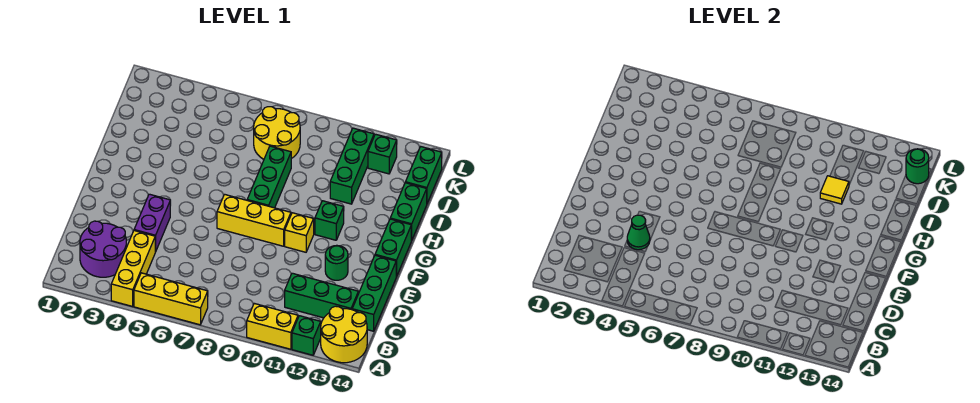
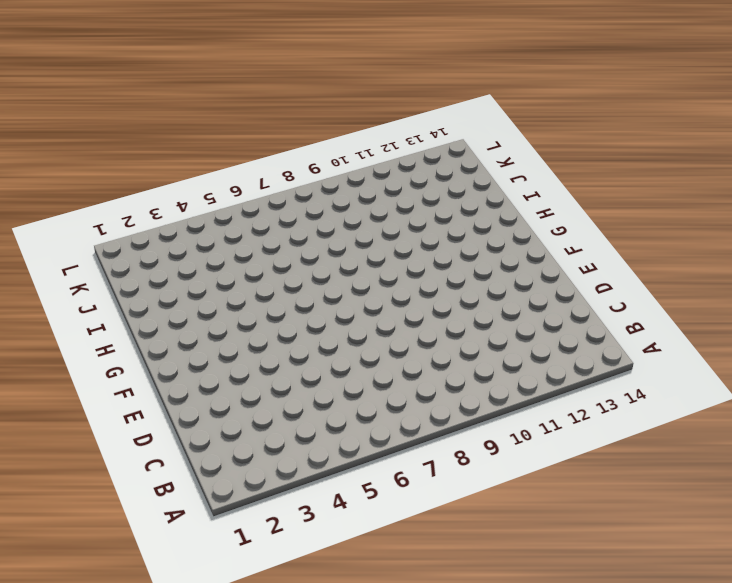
none -> yellow brick A4:C4 level 1
none -> yellow brick A5:A7 level 1
none -> yellow brick A10:A11 level 1

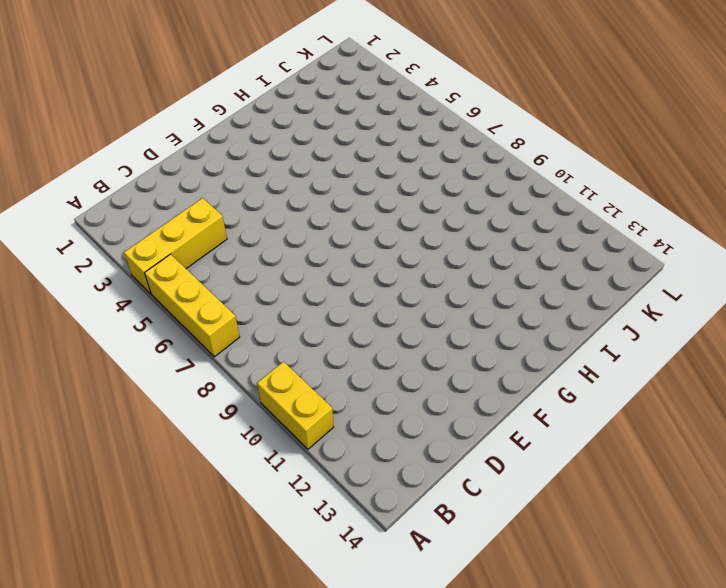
none -> green brick A12 level 1
none -> yellow round brick A13:B14 level 1
none -> purple round brick B2:C3 level 1

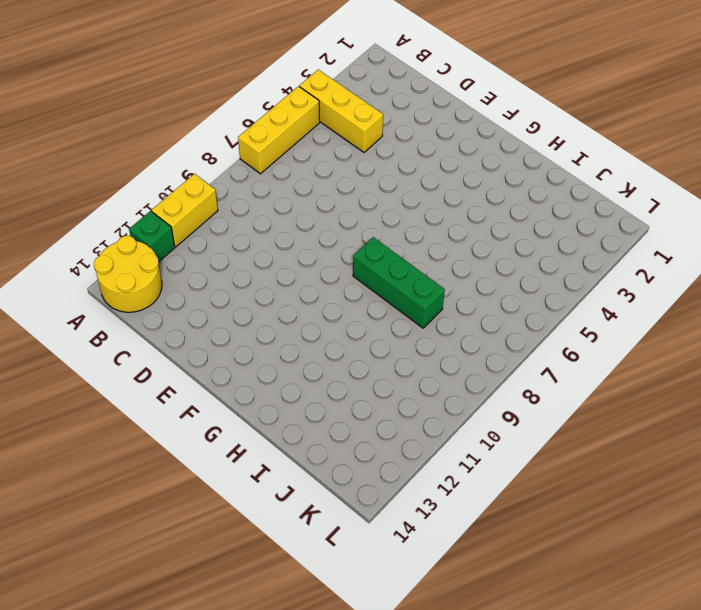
none -> purple round brick B2:C3 level 1
none -> green brick C11:C13 level 1
none -> green brick C14:E14 level 1

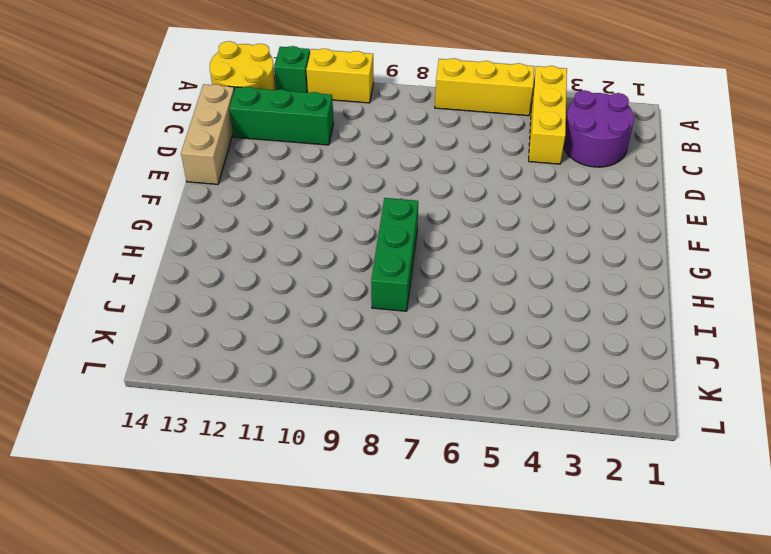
tan brick C14:E14 level 1 -> green brick C14:E14 level 1
none -> purple brick D4:E4 level 1
none -> green round brick E12 level 1
none -> yellow brick F7:F9 level 1

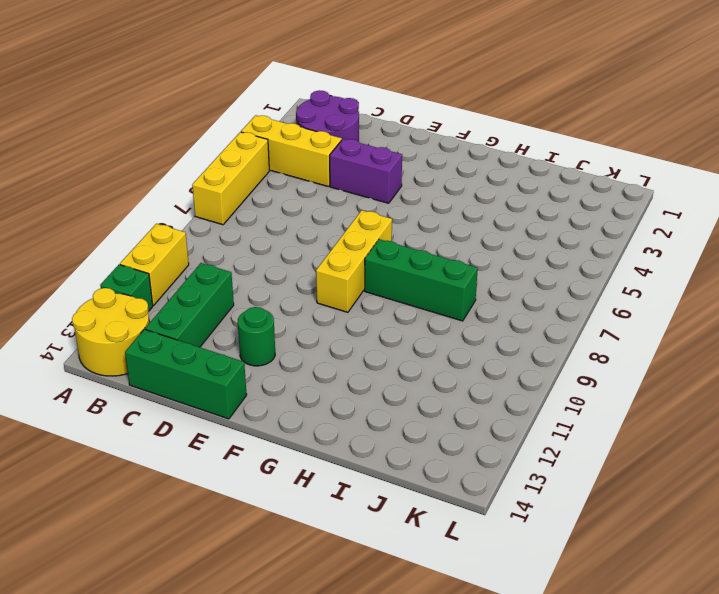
none -> yellow brick F10 level 1
none -> green brick F14:G14 level 1
none -> green brick G11 level 1

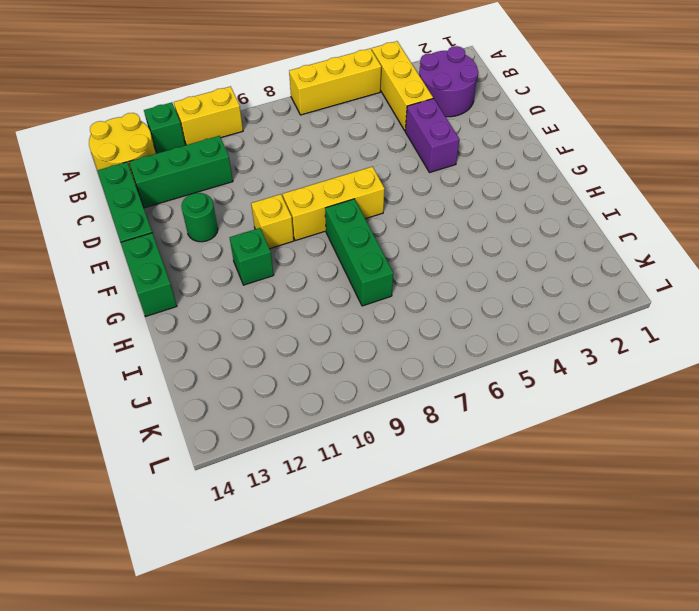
none -> green brick H14:I14 level 1
none -> green brick I11:K11 level 1
none -> yellow round brick J7:K8 level 1

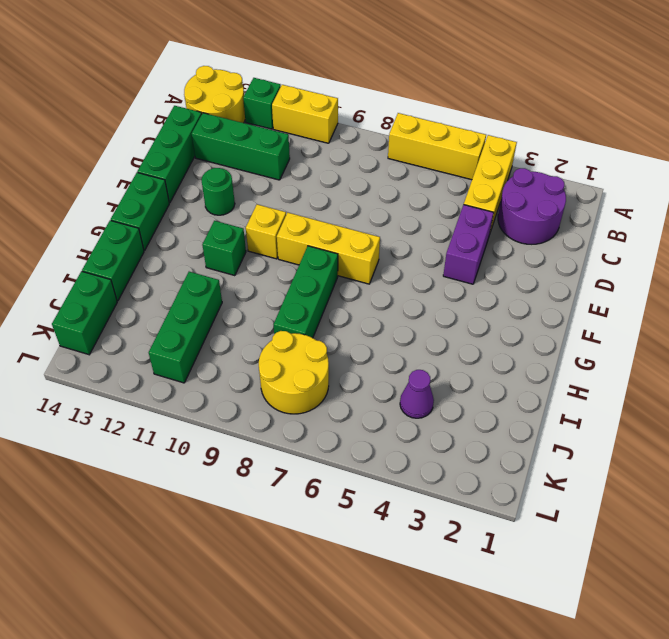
purple cone J4 level 1 -> none
none -> green brick K12 level 1
none -> green cone D4 level 2
none -> yellow tile I11 level 2

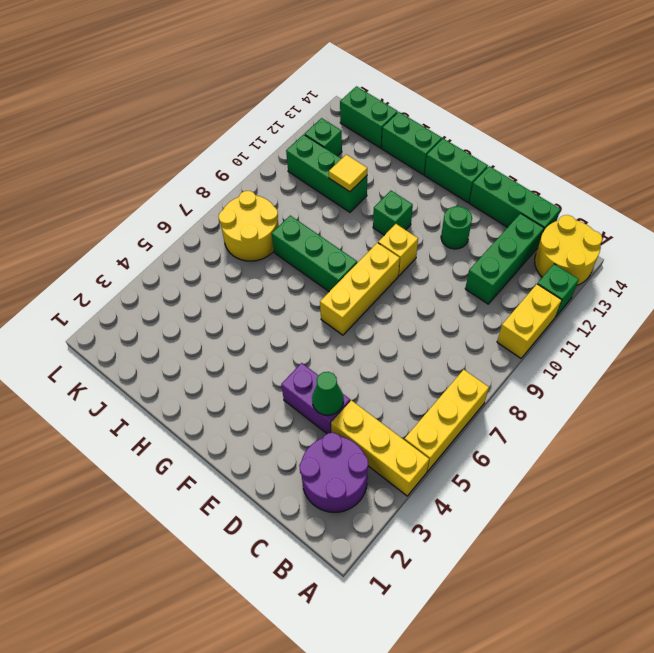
none -> green round brick K14 level 2

